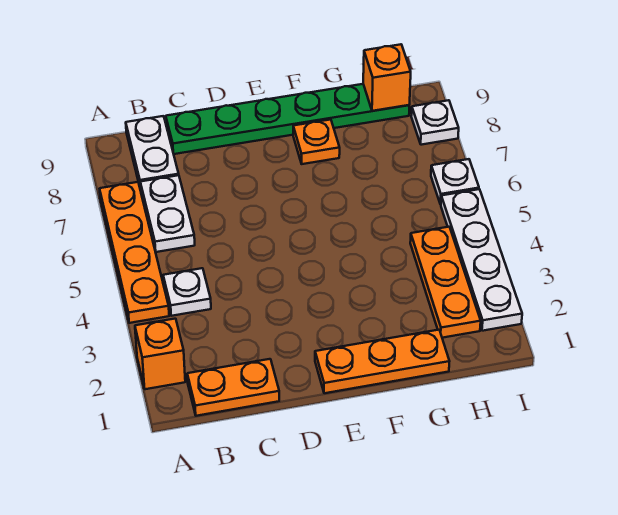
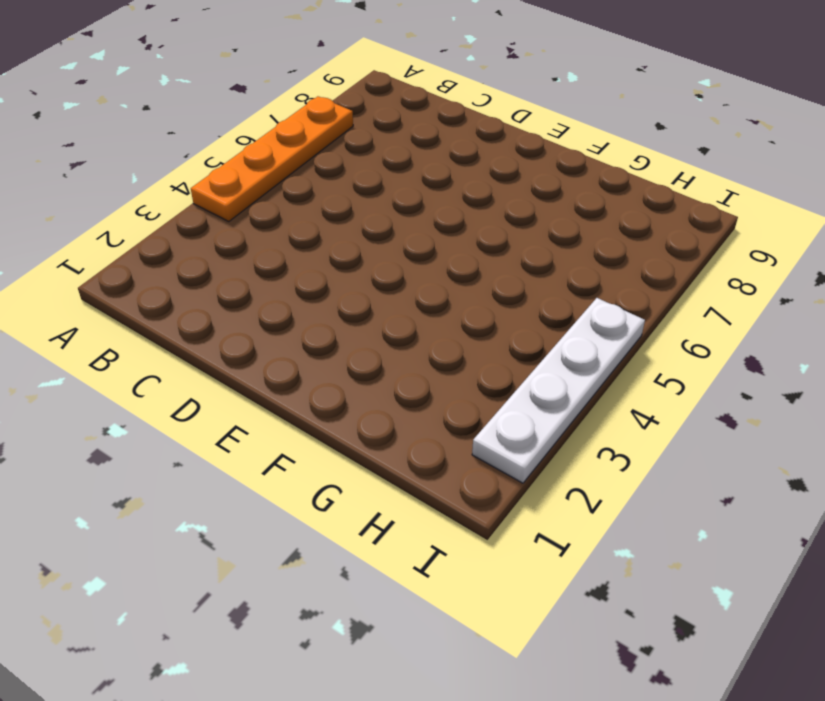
none -> orange brick A2 level 1
none -> orange plate B1:C1 level 1
none -> white plate B4 level 1

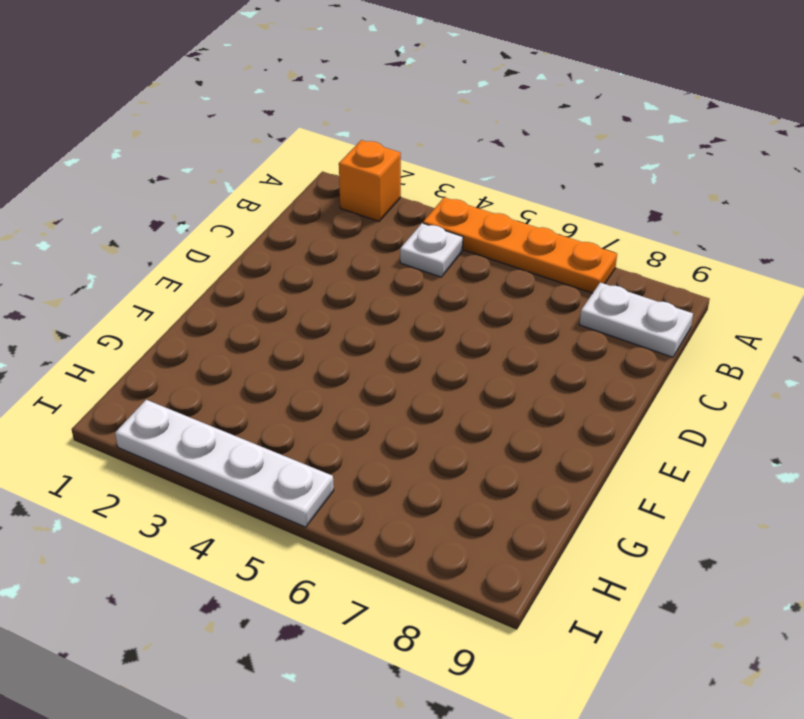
none -> orange plate B1:C1 level 1
none -> white plate B6:B7 level 1
none -> green plate C9:H9 level 1

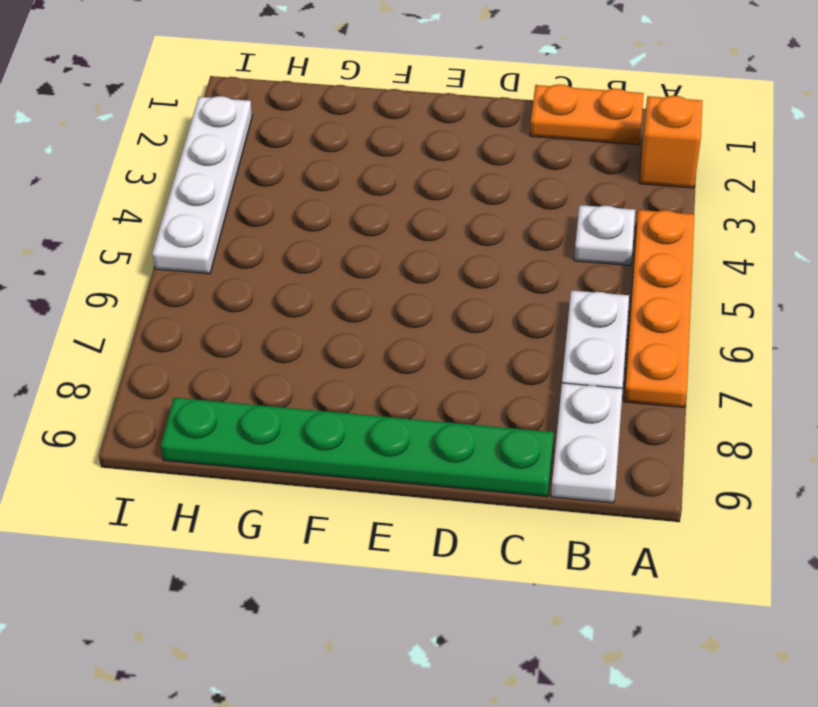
none -> orange plate E1:G1 level 1
none -> orange plate F8 level 1
none -> orange plate H2:H4 level 1

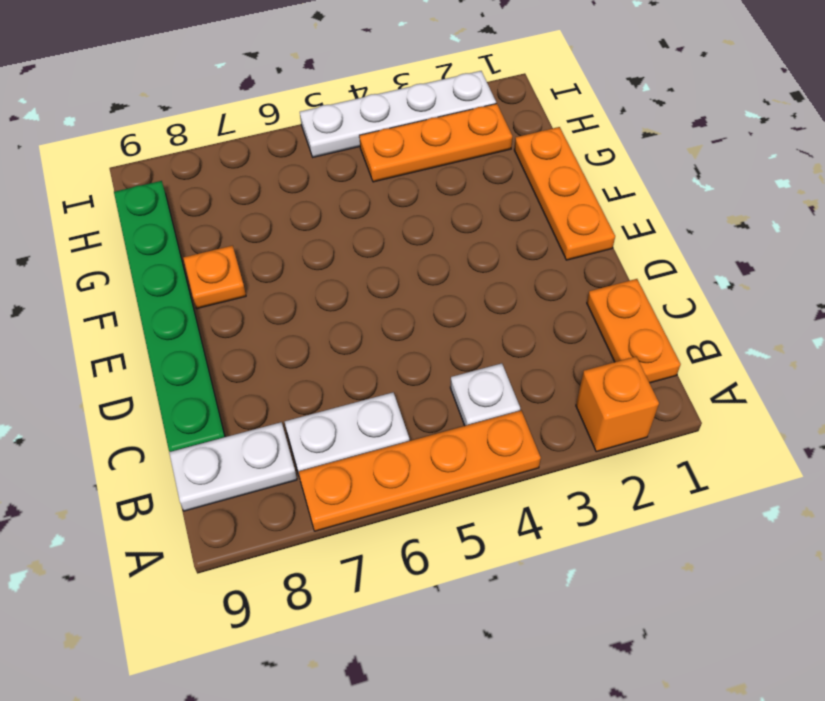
none -> white plate I6 level 1
none -> white plate I8 level 1
none -> orange brick H9 level 2

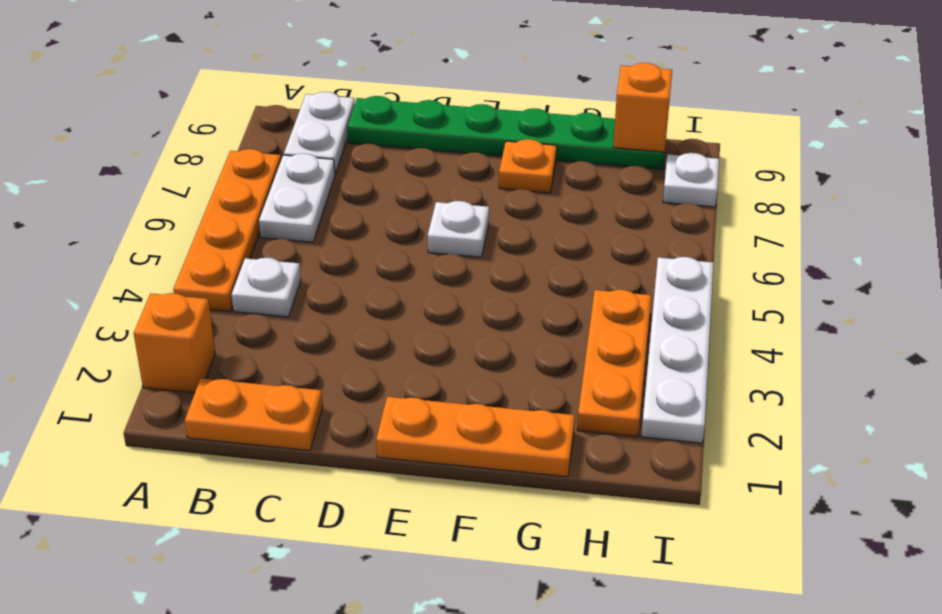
white plate E6 level 1 -> white plate I6 level 1

